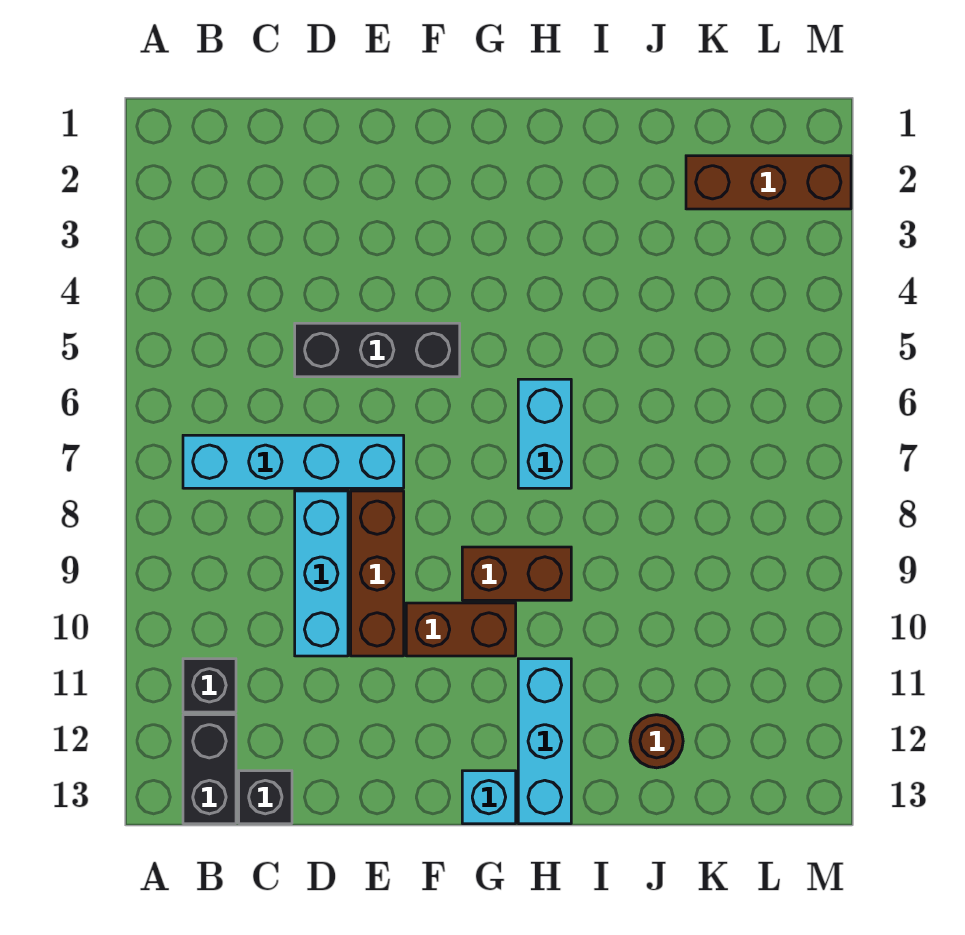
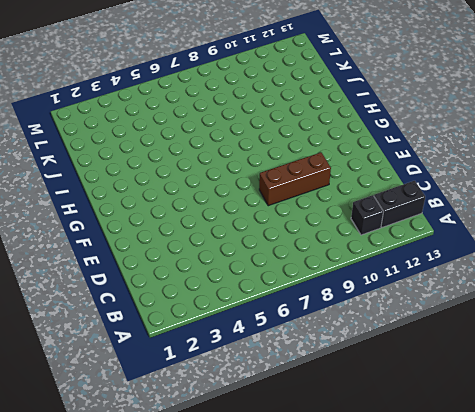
none -> cyan brick B7:E7 level 1
none -> black brick C13 level 1
none -> black brick D5:F5 level 1

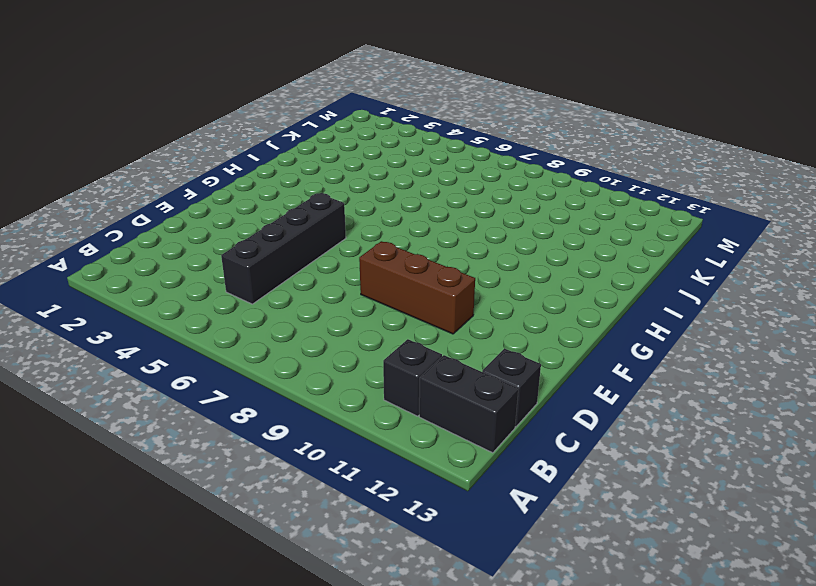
black brick C5:F5 level 1 -> black brick D5:F5 level 1
none -> cyan brick B7:E7 level 1
none -> cyan brick D8:D10 level 1
none -> brown brick F10:G10 level 1

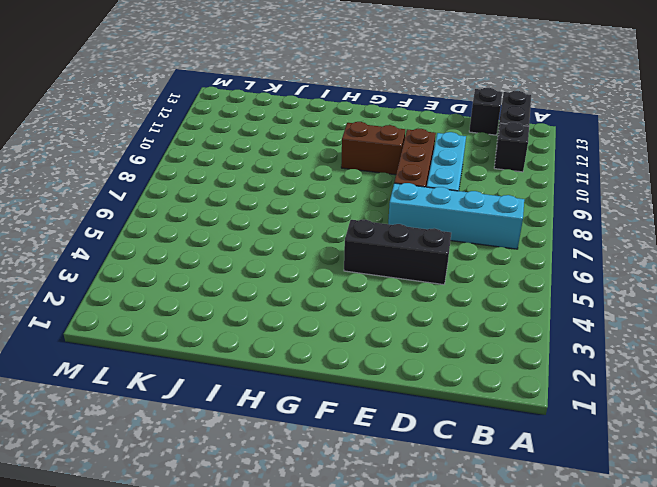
none -> brown brick G9:H9 level 1
none -> cyan brick G13 level 1
none -> cyan brick H6:H7 level 1

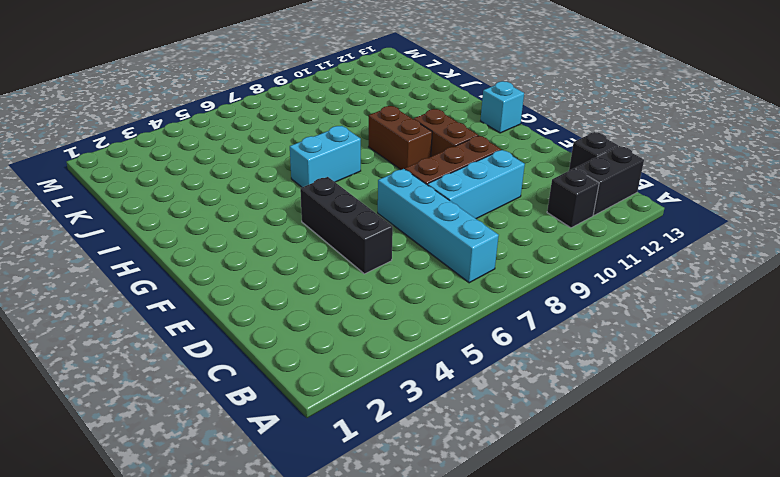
none -> cyan brick H11:H13 level 1
none -> brown round brick J12 level 1
none -> brown brick K2:M2 level 1

